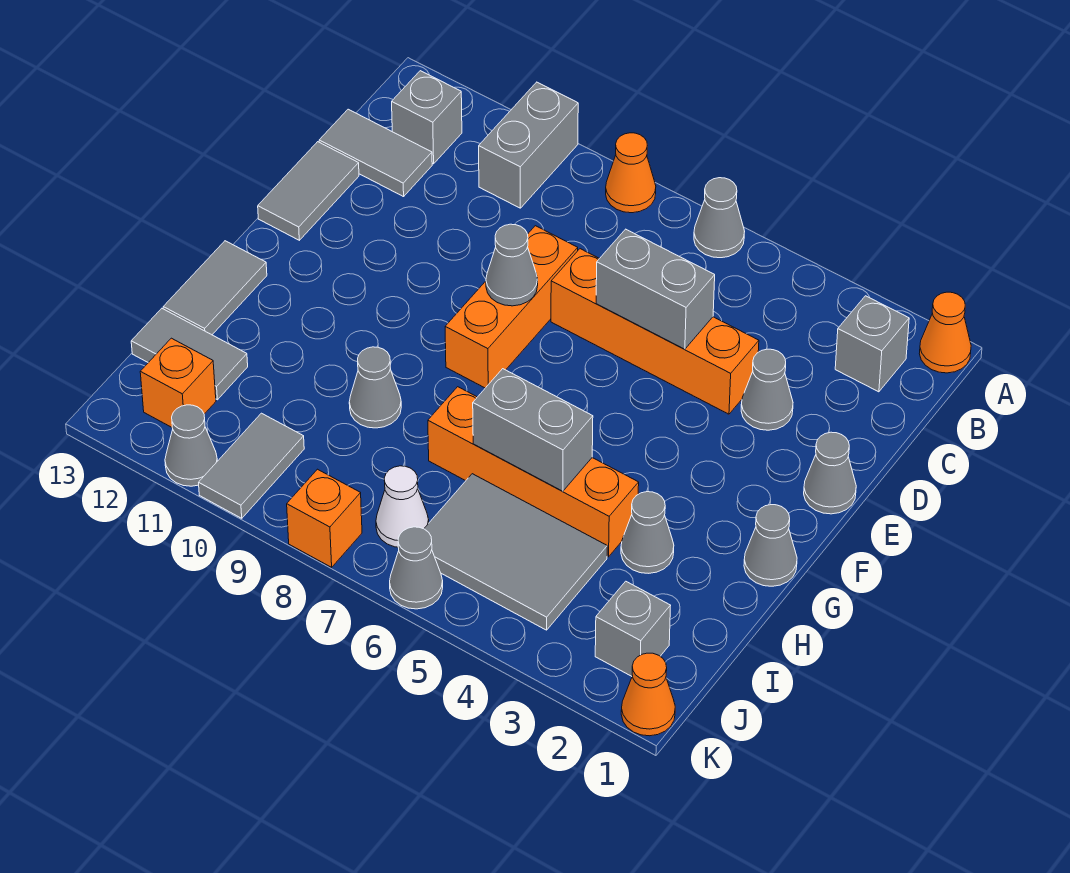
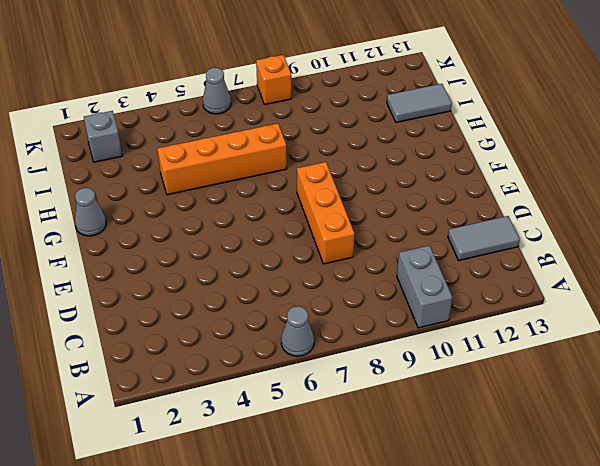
none -> orange cone A1 level 1
none -> orange cone A8 level 1
none -> grey brick B2 level 1
none -> grey brick B12 level 1

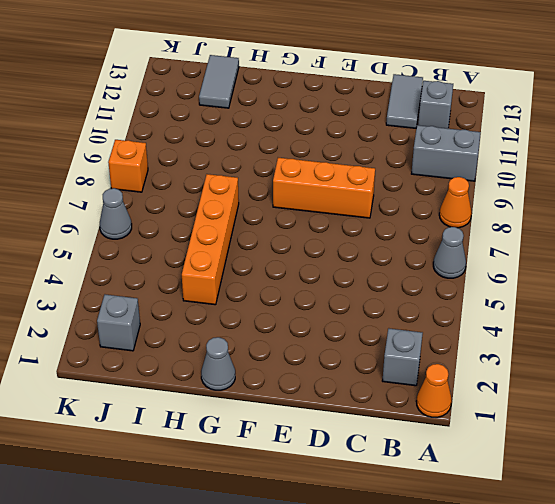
none -> grey cone D3 level 1
none -> orange brick D4:D7 level 1
none -> grey tile D13:E13 level 1
none -> grey cone E1 level 1

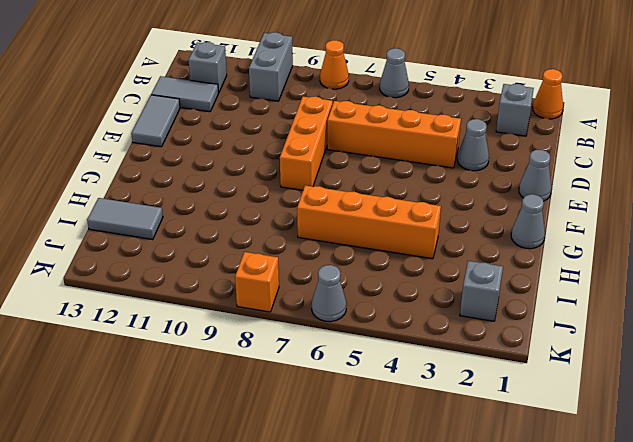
none -> grey tile G13:H13 level 1
none -> grey cone H3 level 1
none -> grey cone H9 level 1
none -> grey tile I4:J6 level 1

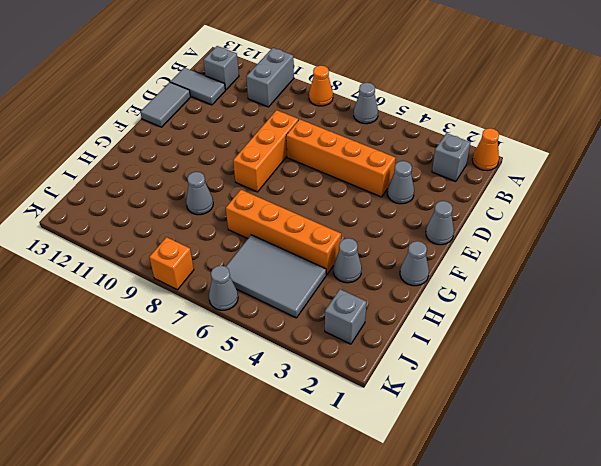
none -> grey tile G13:H13 level 1
none -> grey tile I12:I13 level 1
none -> white cone J7 level 1
none -> grey tile J10:K10 level 1

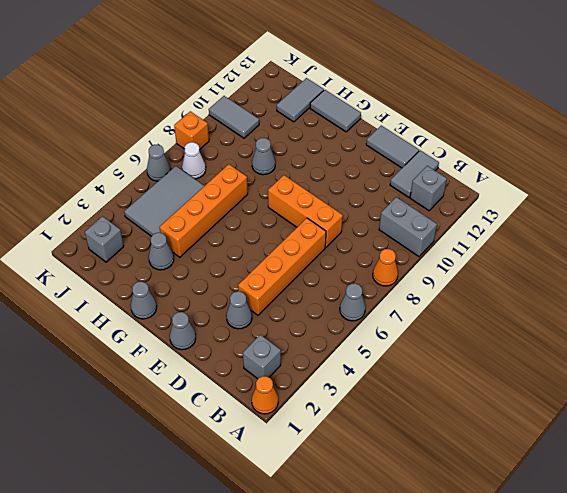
none -> orange brick J12 level 1
none -> orange cone K1 level 1
none -> grey cone K11 level 1
none -> grey brick D5:D6 level 2

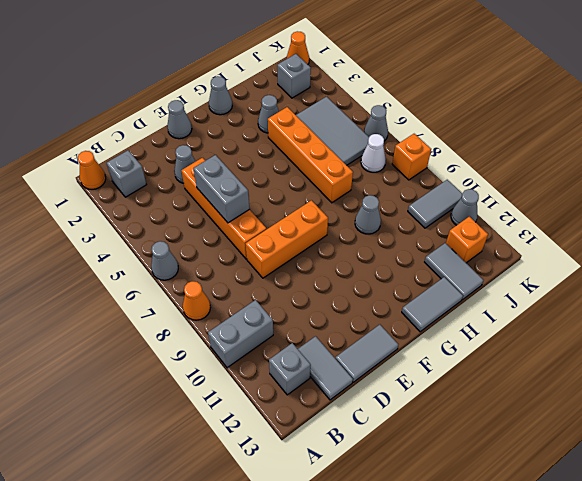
none -> grey cone E8 level 2
none -> grey brick H5:H6 level 2

